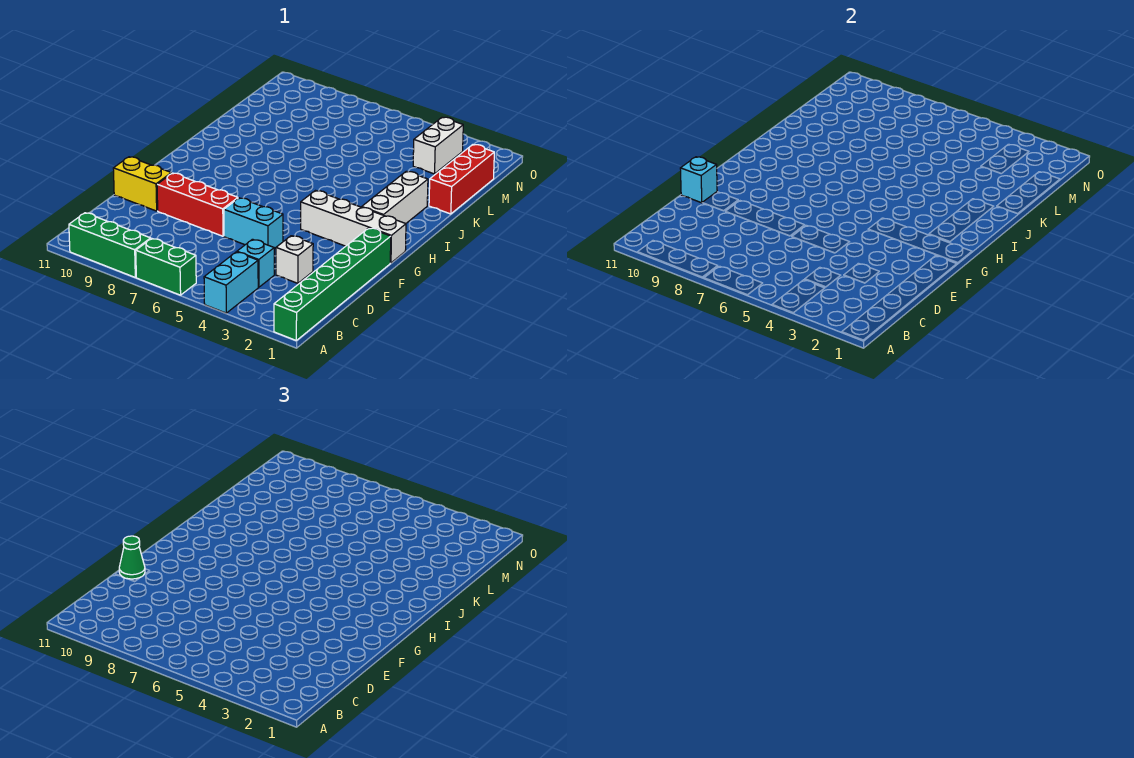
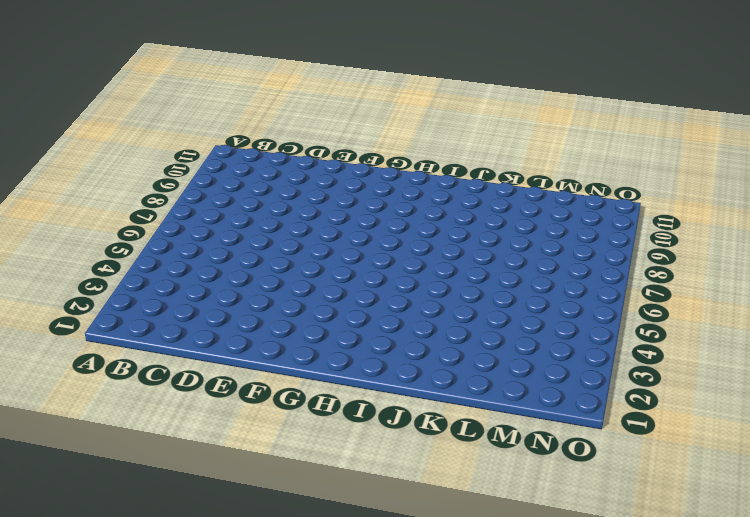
none -> green brick A1:F1 level 1
none -> cyan brick A4:B4 level 1
none -> green brick A6:A7 level 1

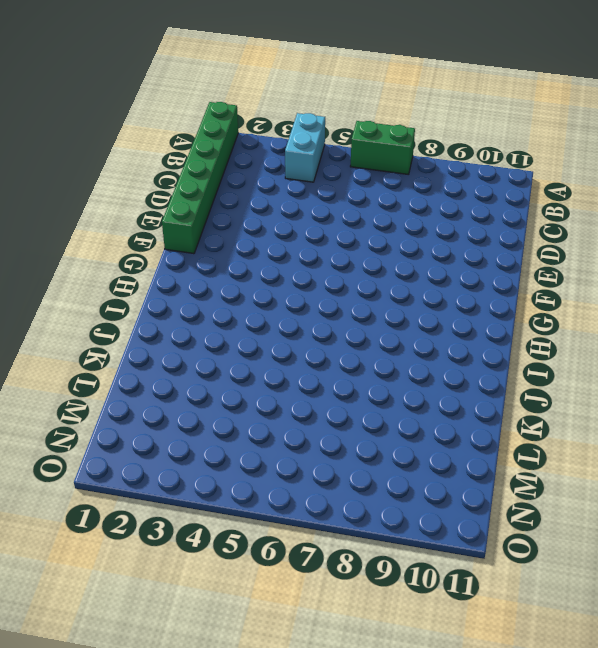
none -> green brick A8:A10 level 1
none -> cyan brick C4 level 1
none -> white brick D3 level 1

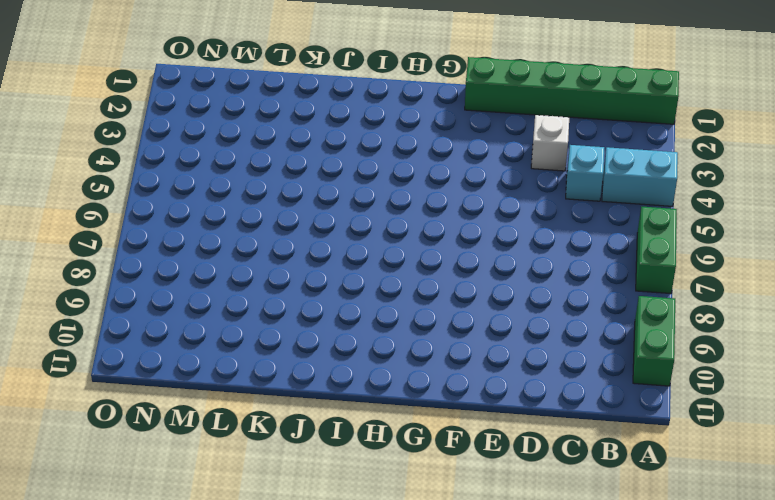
green brick A9:A10 level 1 -> green brick A8:A10 level 1
none -> cyan brick E5:E6 level 1
none -> red brick E7:E9 level 1
none -> yellow brick E10:E11 level 1

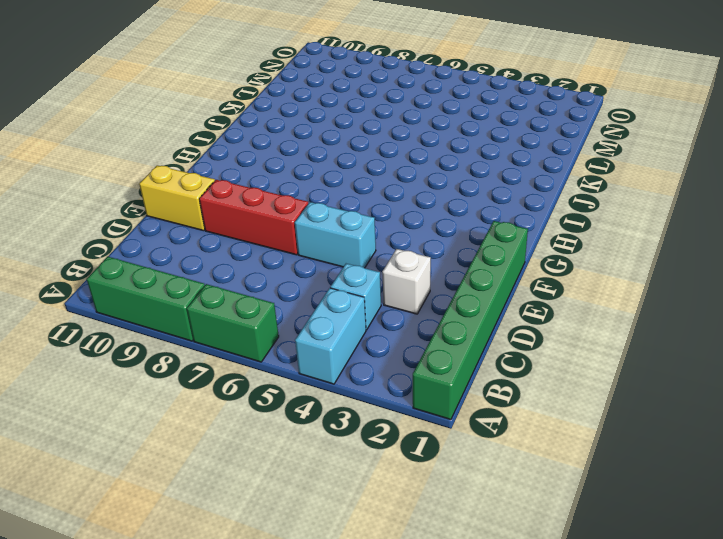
none -> white brick G1:G4 level 1
none -> white brick H2:J2 level 1
none -> red brick K1:M1 level 1

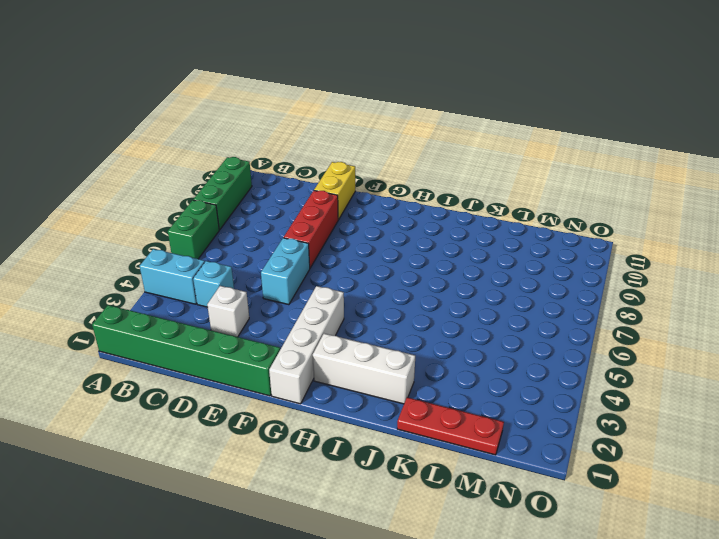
red plate K1:M1 level 1 -> red brick K1:M1 level 1
none -> white brick M3:N3 level 1
none -> cyan brick E11 level 2
none -> green cone E11 level 3

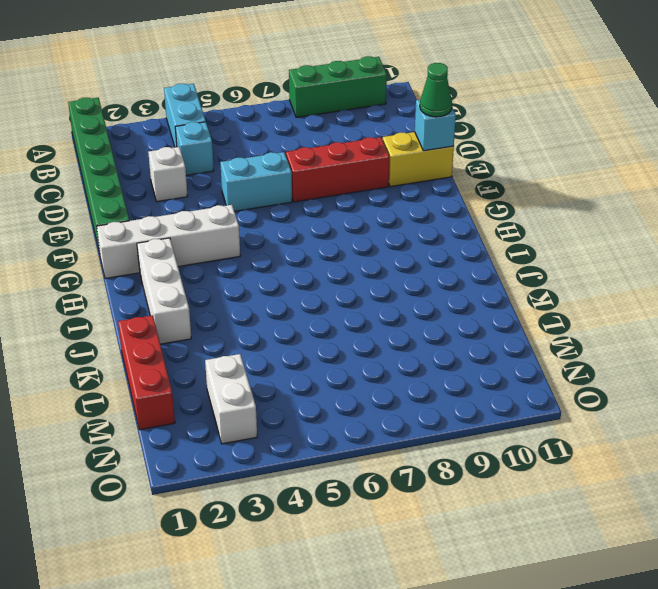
none -> green brick A6:A7 level 1

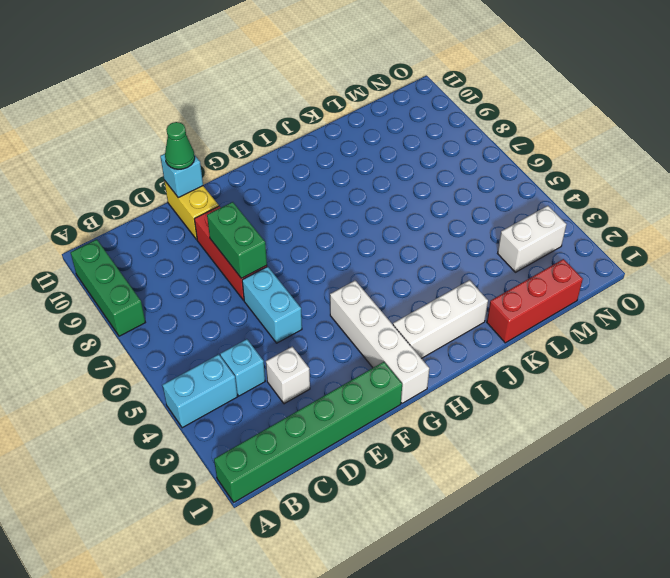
green brick E7:E8 level 2 -> green brick A6:A7 level 1

